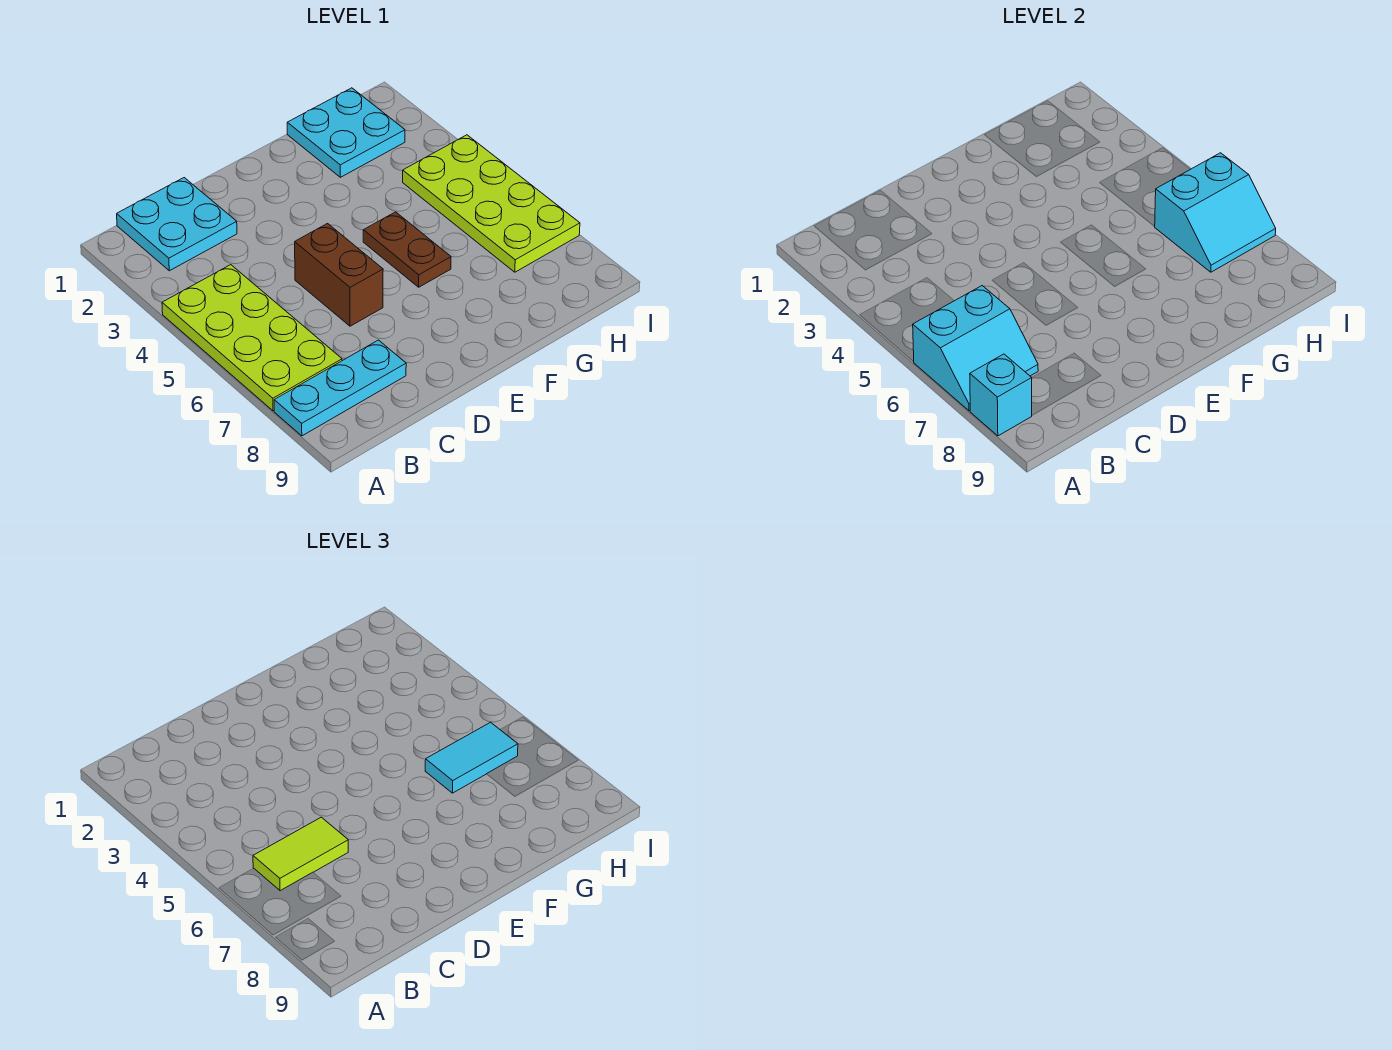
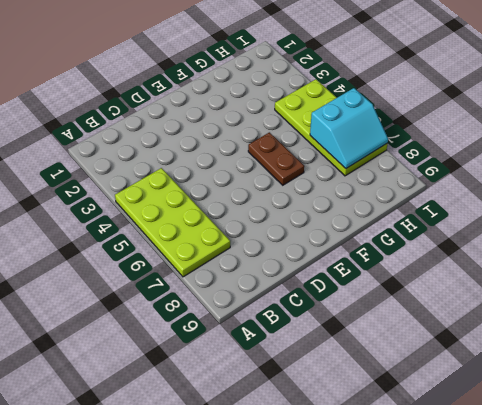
none -> cyan plate A8:C8 level 1
none -> cyan plate B1:C2 level 1
none -> brown brick D5:D6 level 1

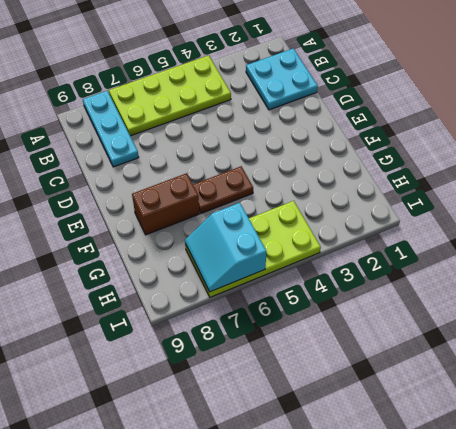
brown brick F7:F8 level 1 -> brown brick D5:D6 level 1
none -> cyan plate G1:H2 level 1
none -> cyan slope A6:B7 level 2 top 6
none -> cyan brick A8 level 2

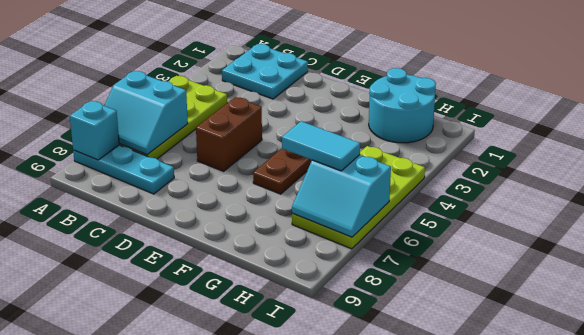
cyan round brick G1:H2 level 1 -> cyan plate G1:H2 level 1
none -> lime tile B6:C6 level 3

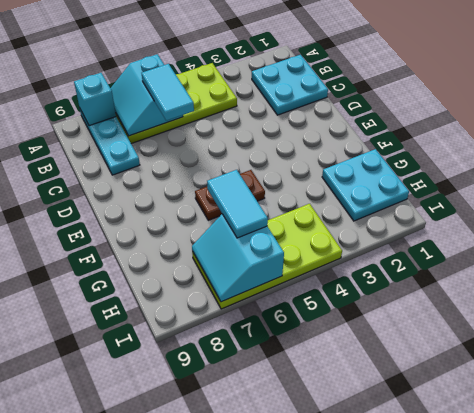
cyan tile B6:C6 level 3 -> lime tile B6:C6 level 3
none -> brown brick D5:D6 level 1

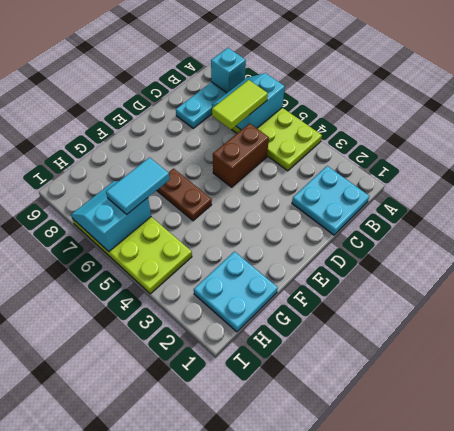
brown brick C5:D5 level 1 -> brown brick D5:D6 level 1

